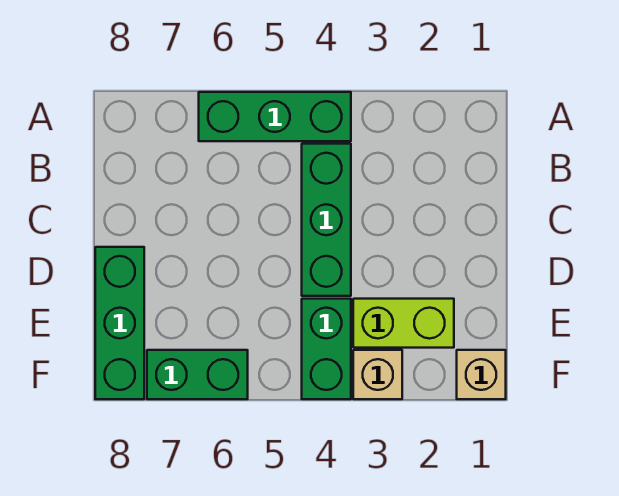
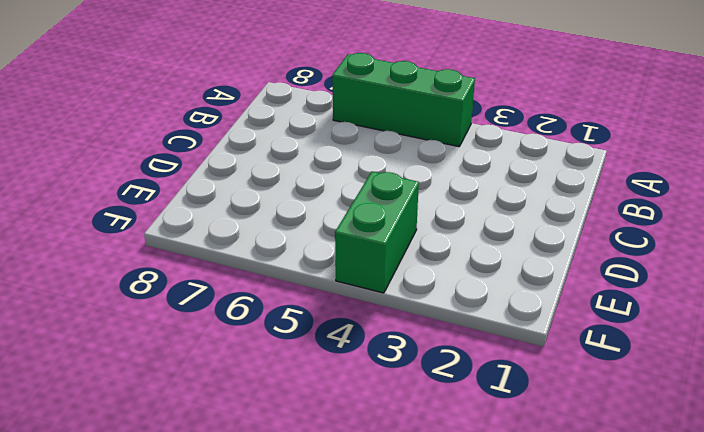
none -> green brick B4:D4 level 1
none -> green brick D8:F8 level 1

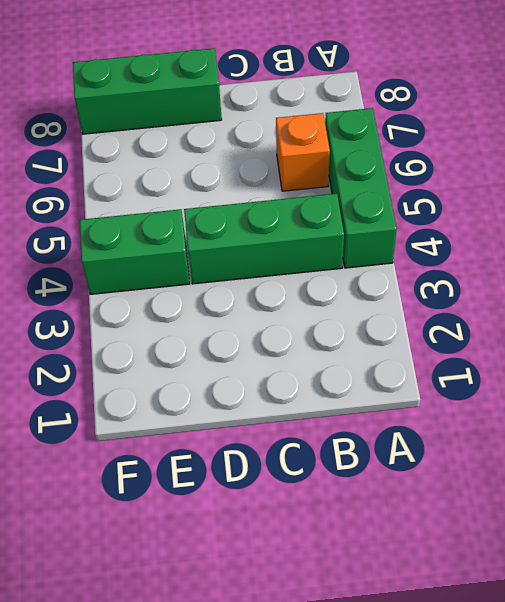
orange brick B6 level 1 -> none
none -> lime brick E2:E3 level 1
none -> tan brick F1 level 1

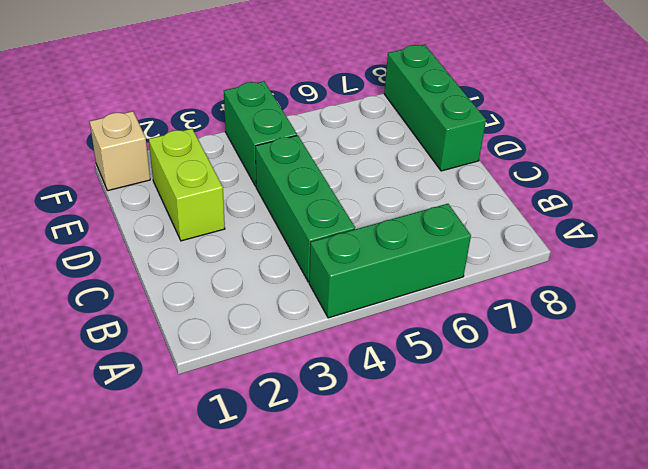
lime brick D2:E2 level 1 -> lime brick E2:E3 level 1
none -> tan brick F3 level 1
none -> green brick F6:F7 level 1

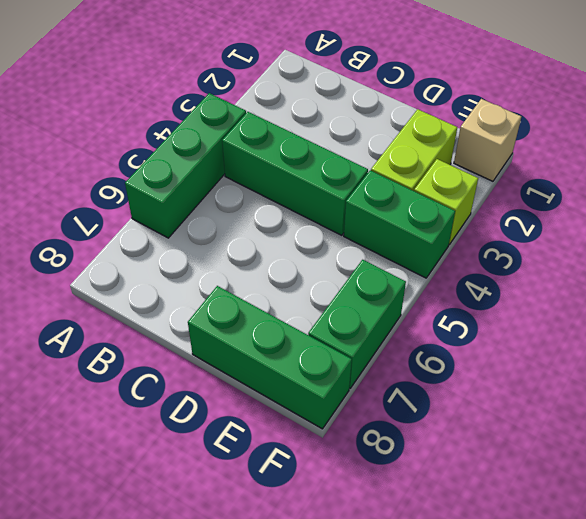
lime brick F3 level 1 -> tan brick F3 level 1

